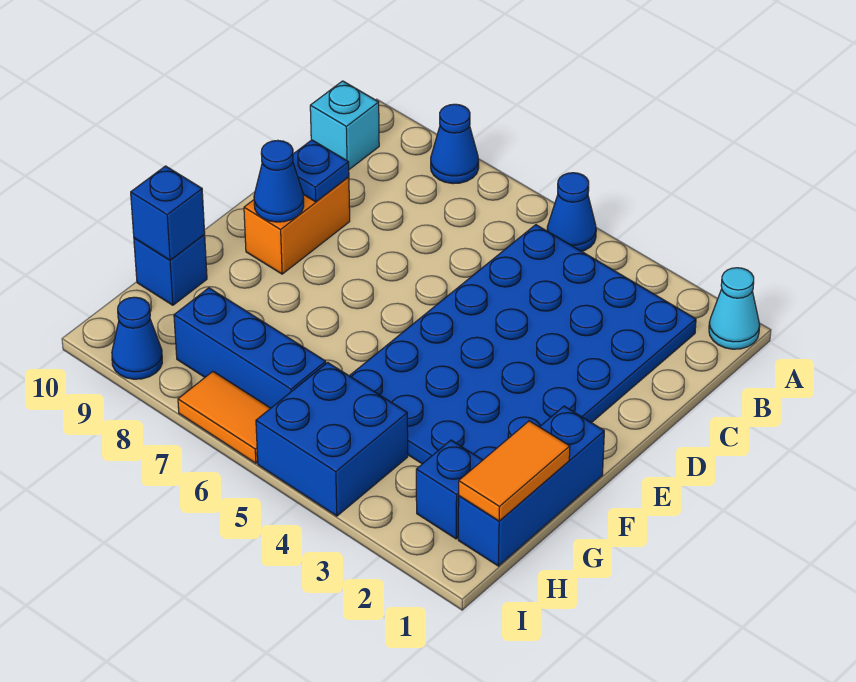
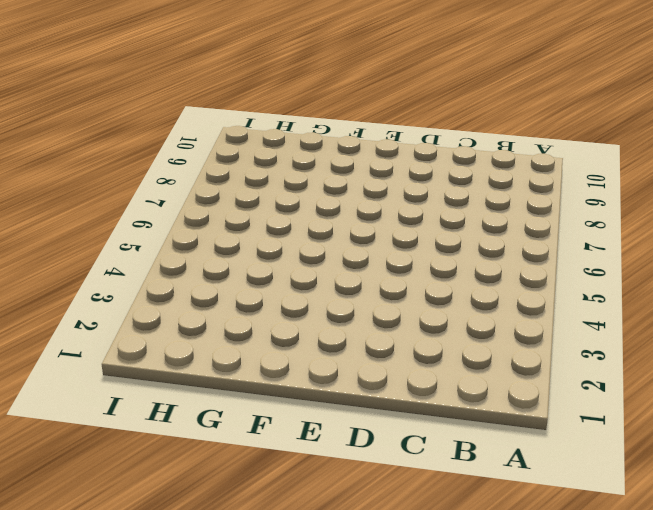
none -> cyan cone A1 level 1
none -> blue cone A5 level 1
none -> blue cone A8 level 1

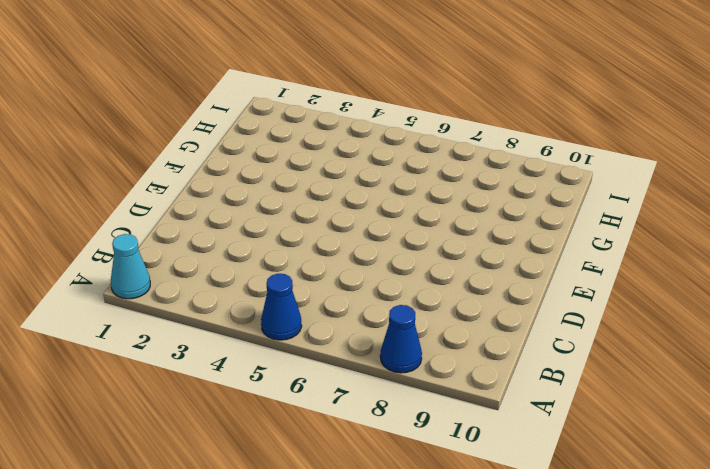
none -> blue plate B2:G5 level 1
none -> cyan brick B10 level 1
none -> orange brick D9:E9 level 1

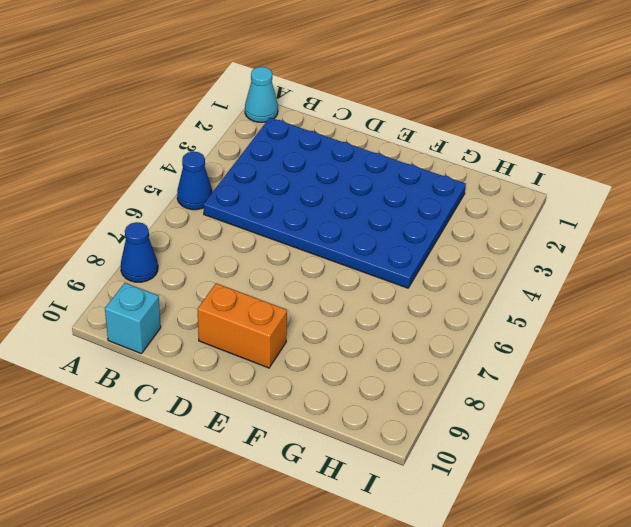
none -> blue brick F1:H1 level 1
none -> blue brick G10 level 1
none -> blue brick H2 level 1

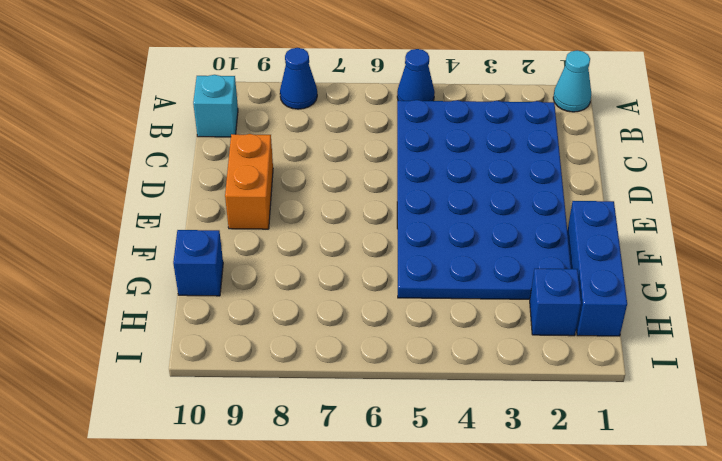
none -> blue brick H4:I5 level 1
none -> blue brick H6:H8 level 1
none -> orange tile I6:I7 level 1

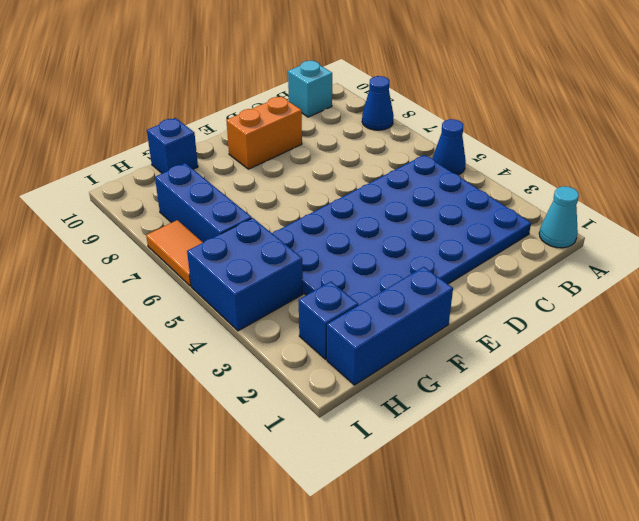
none -> blue cone I9 level 1
none -> blue plate D9 level 2
none -> blue cone E9 level 2

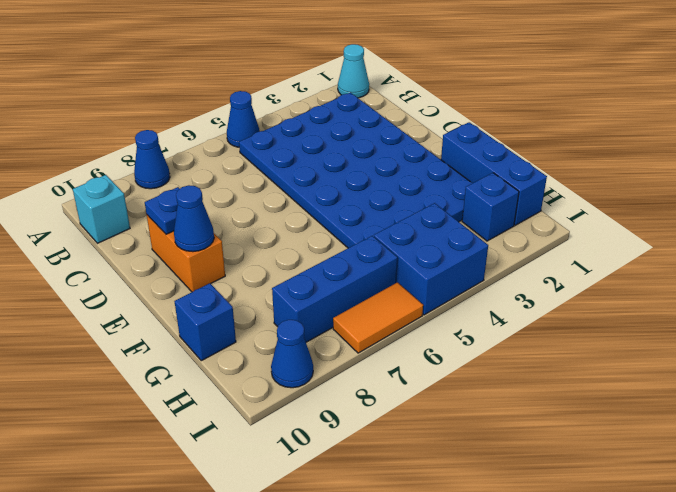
none -> orange tile G1:H1 level 2
none -> blue brick G10 level 2

